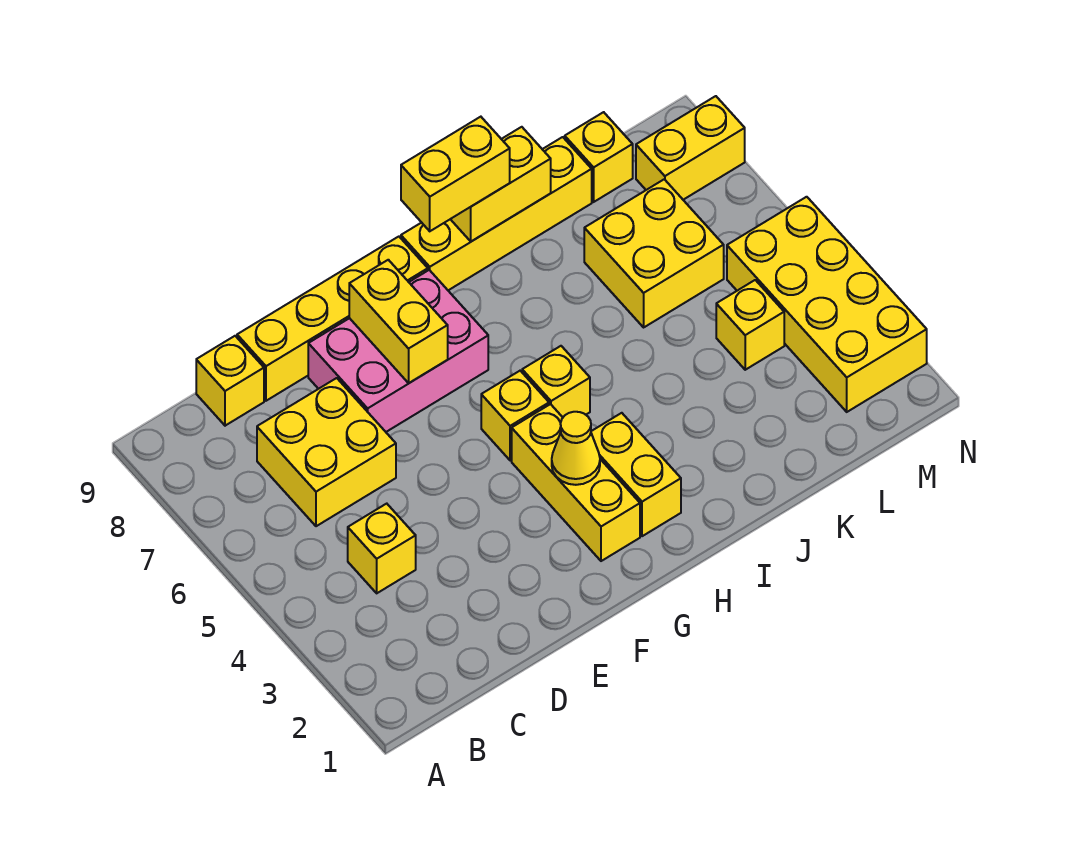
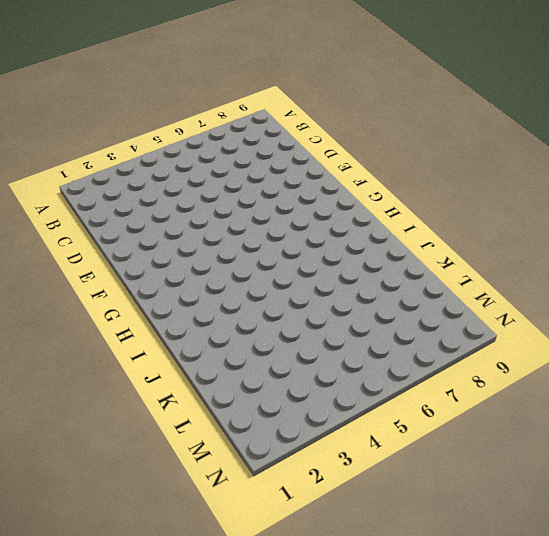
none -> yellow brick C4 level 1
none -> yellow brick C6:D7 level 1
none -> yellow brick C9 level 1

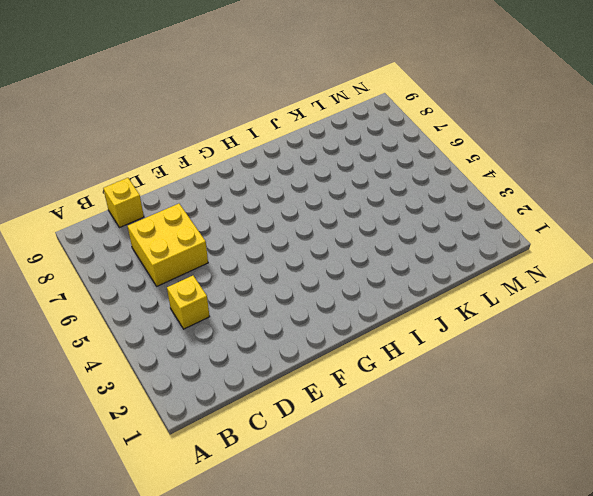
none -> yellow brick D9:G9 level 1
none -> pink brick E7:G8 level 1
none -> yellow brick G2:G4 level 1

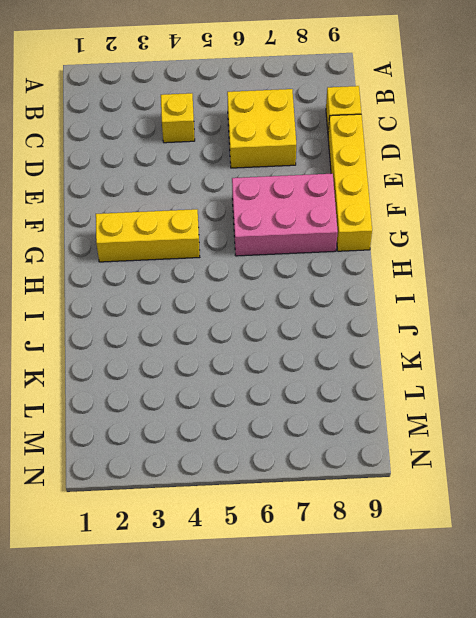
pink brick F6:G8 level 1 -> pink brick E7:G8 level 1
none -> yellow brick G5 level 1
none -> yellow brick H2:H3 level 1
none -> yellow brick H5 level 1

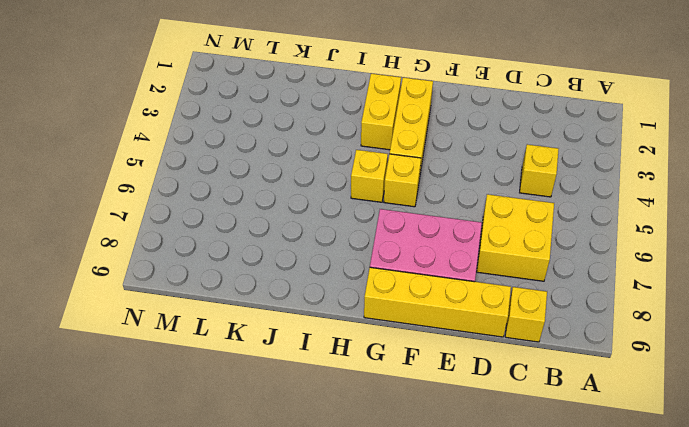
none -> yellow brick H9:K9 level 1
none -> yellow brick K6:L7 level 1
none -> yellow brick L4 level 1

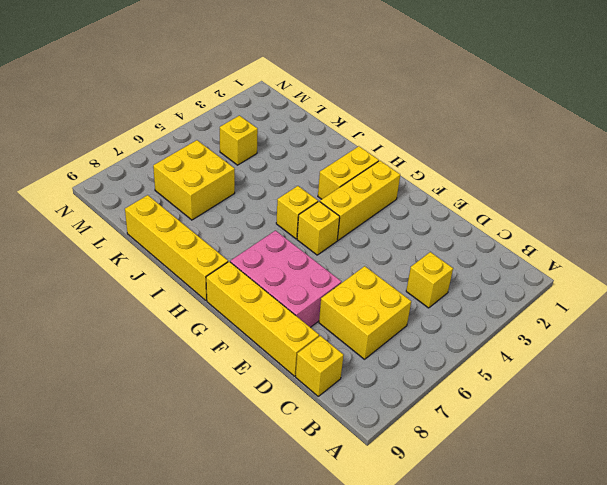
none -> yellow brick L9 level 1
none -> yellow brick M2:N5 level 1
none -> yellow brick M8:N8 level 1

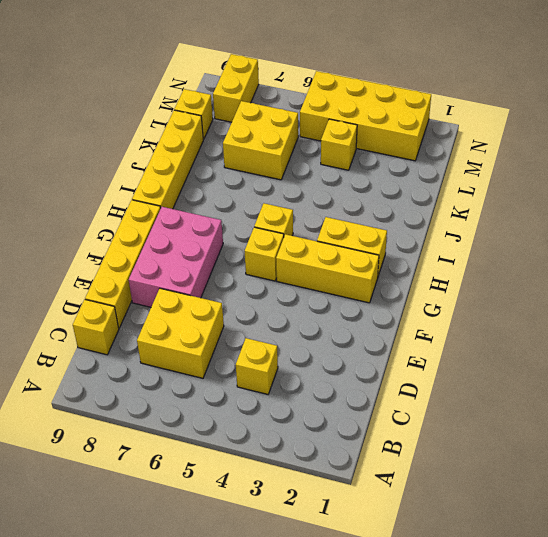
none -> yellow brick F7:F8 level 2
none -> yellow cone G3 level 2
none -> yellow brick I9:J9 level 2

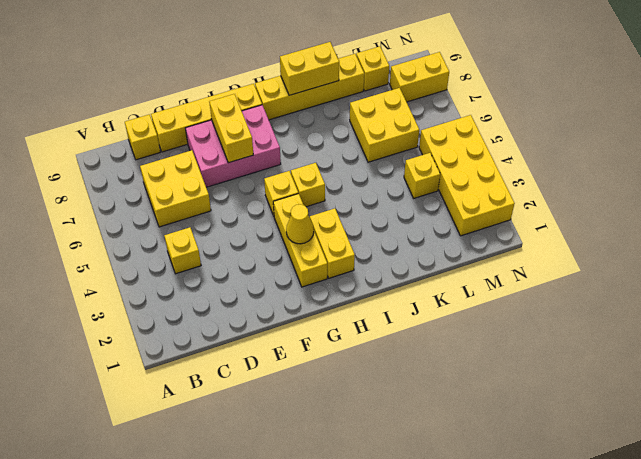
none -> yellow brick H9:I9 level 3

